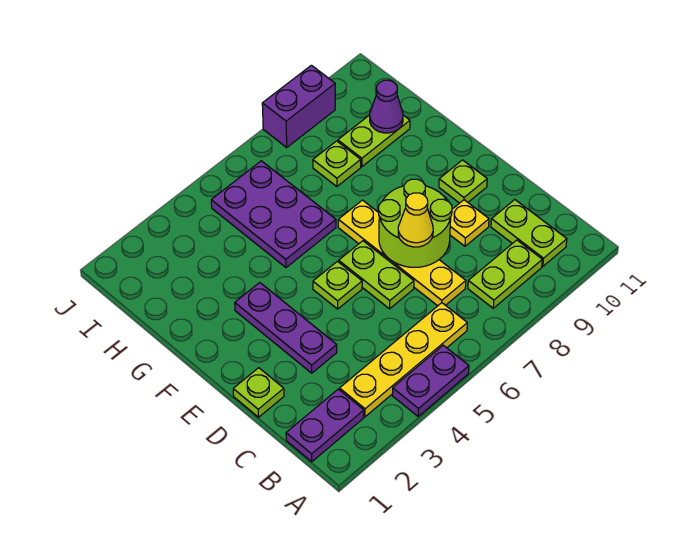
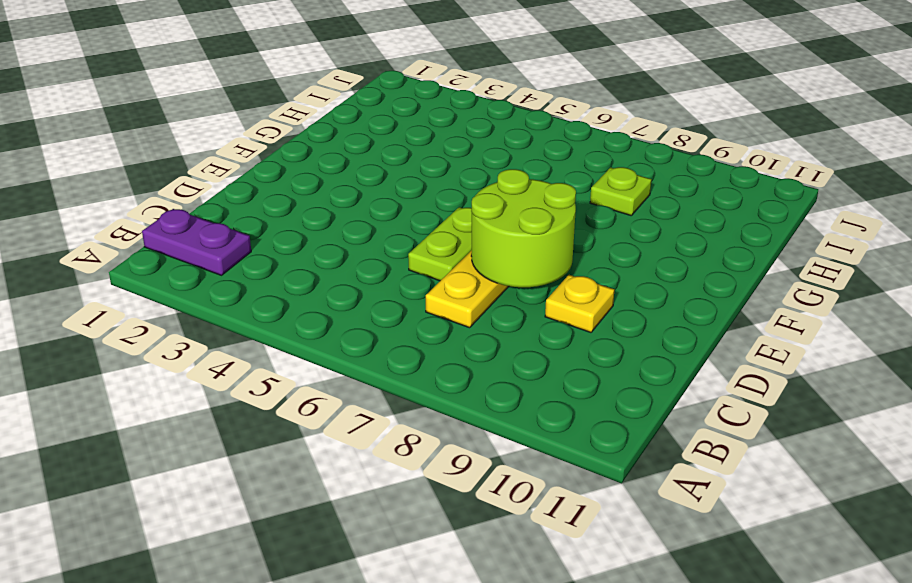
none -> purple plate A4:A5 level 1
none -> yellow plate B3:B6 level 1
none -> lime plate B8:B9 level 1

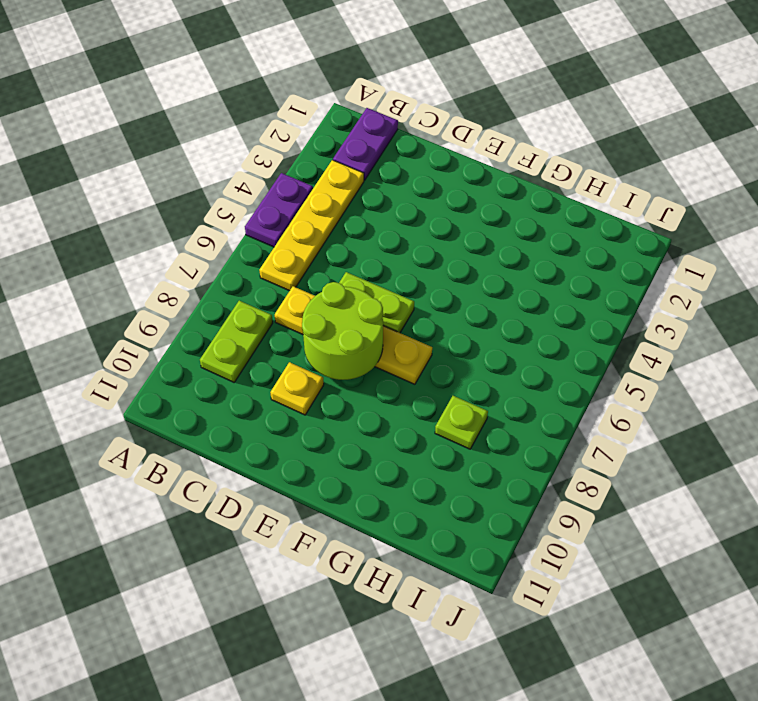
none -> lime plate B10:C10 level 1
none -> lime plate D1 level 1
none -> purple plate D3:F3 level 1

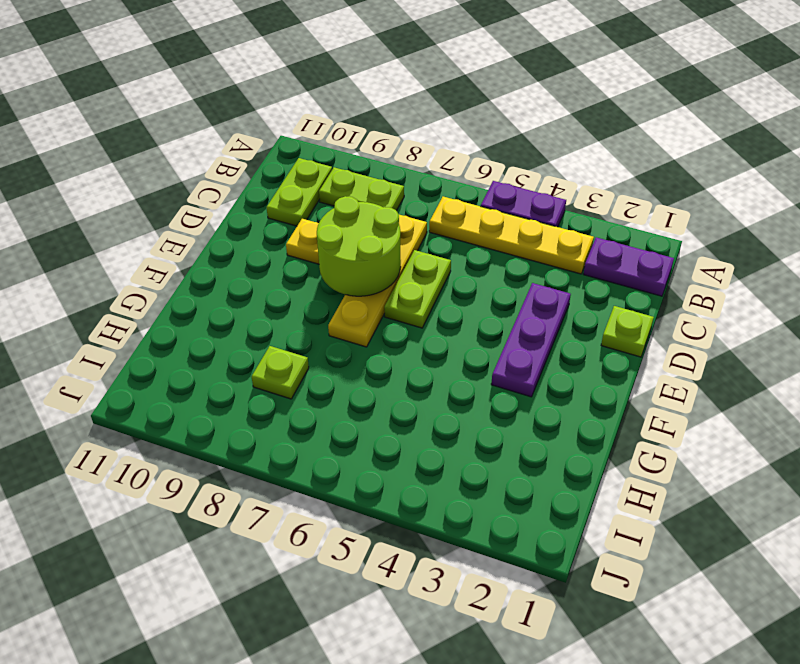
none -> lime plate E5 level 1
none -> lime plate E10 level 1
none -> purple plate G5:I6 level 1

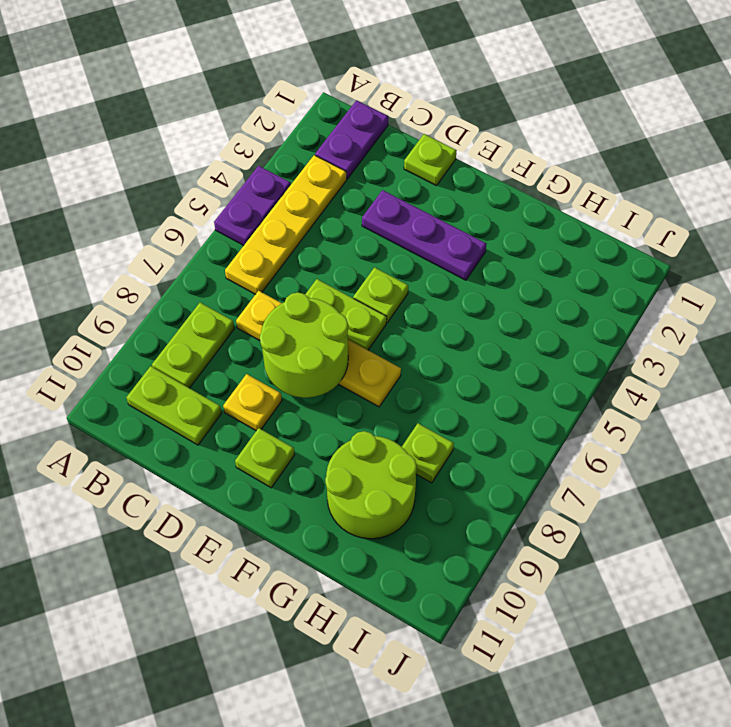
lime round brick G9:H10 level 1 -> lime plate H9:H10 level 1
none -> purple plate G5:I6 level 1
none -> purple brick J8:J9 level 1
none -> purple cone H10 level 2

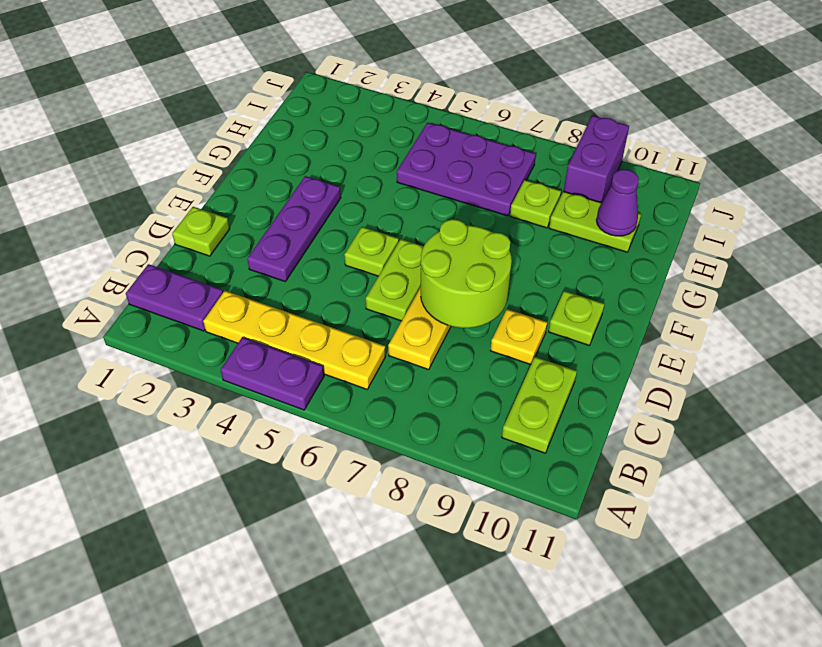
purple plate H5:I7 level 1 -> purple plate G5:I6 level 1
purple brick I9:J9 level 1 -> purple brick J8:J9 level 1
none -> lime plate B8:B9 level 1
none -> yellow cone D7 level 3

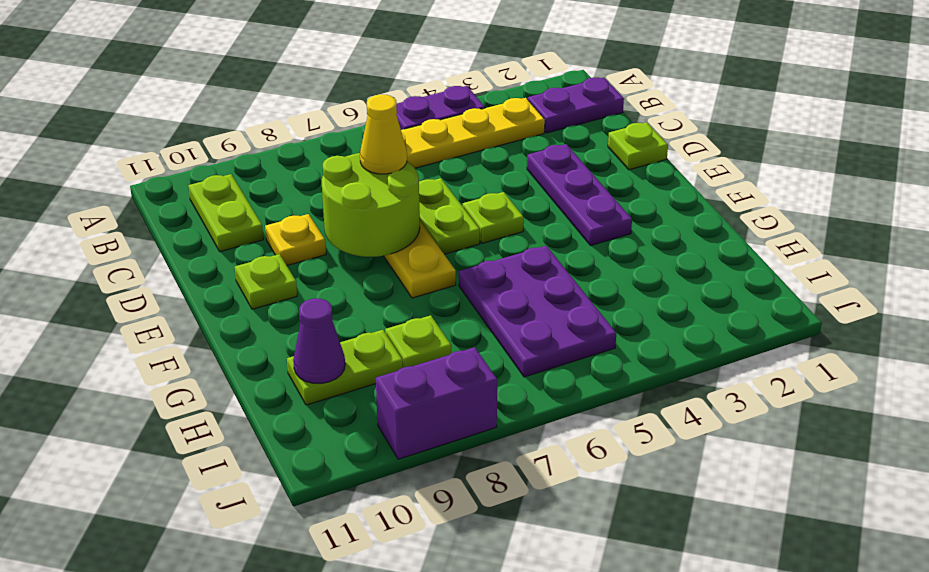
none -> lime plate B8:B9 level 1

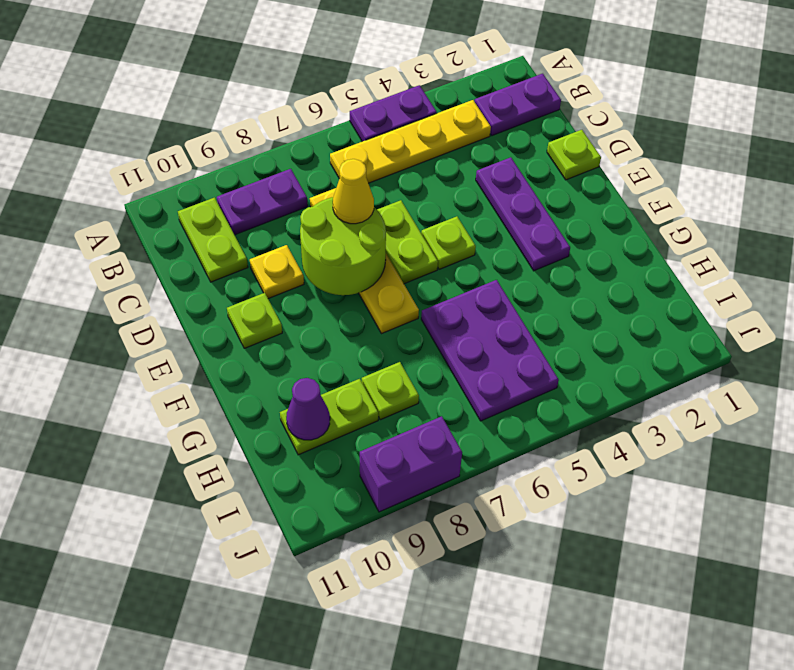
purple plate B8:B9 level 1 -> lime plate B8:B9 level 1

